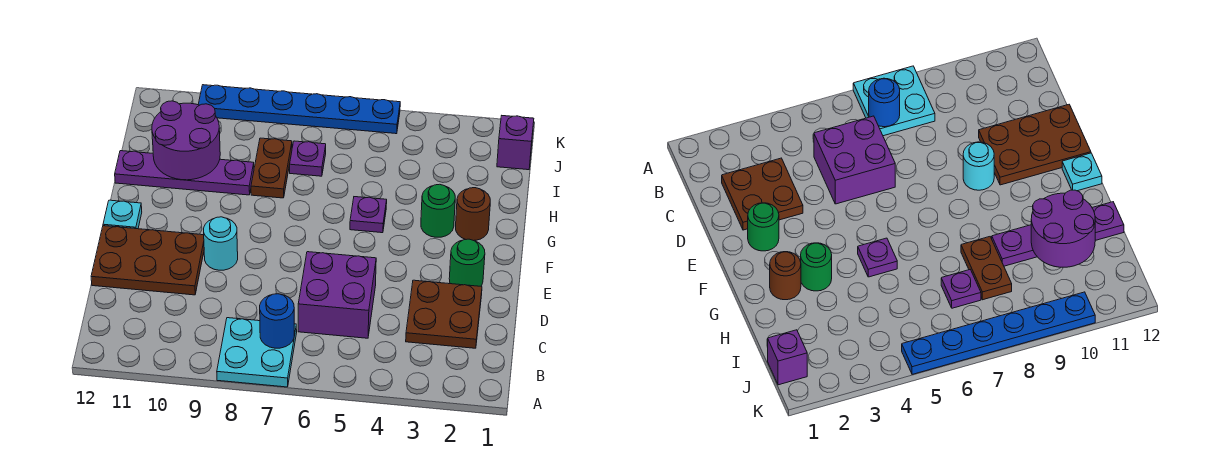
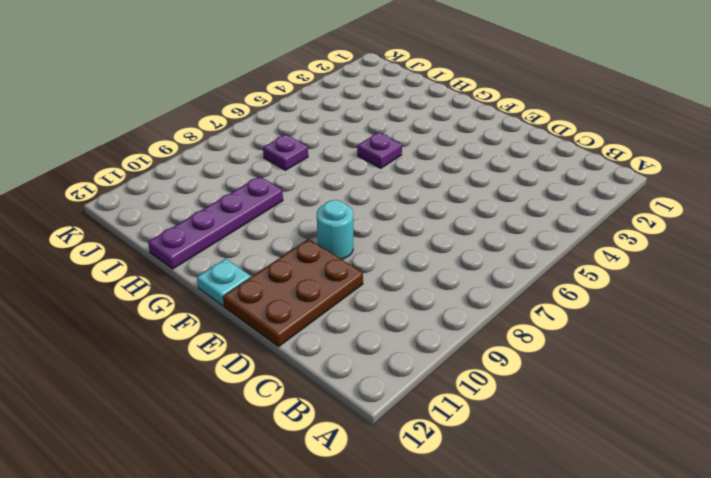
none -> cyan plate A7:B8 level 1
none -> brown plate C2:D3 level 1
none -> purple brick C5:D6 level 1

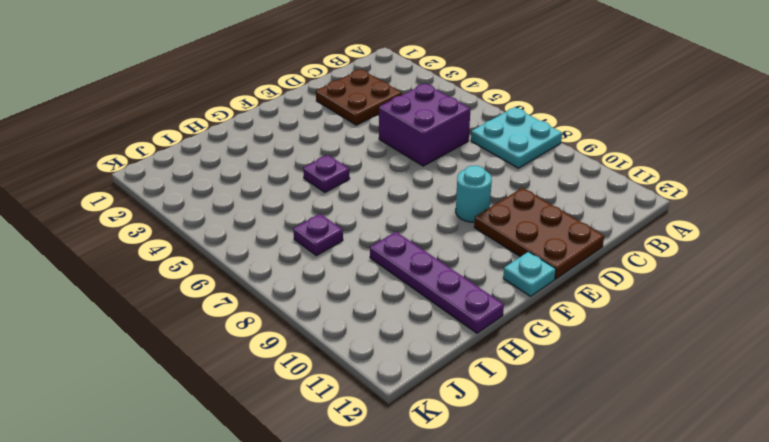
none -> green round brick E2 level 1
none -> brown round brick G2 level 1
none -> green round brick G3 level 1

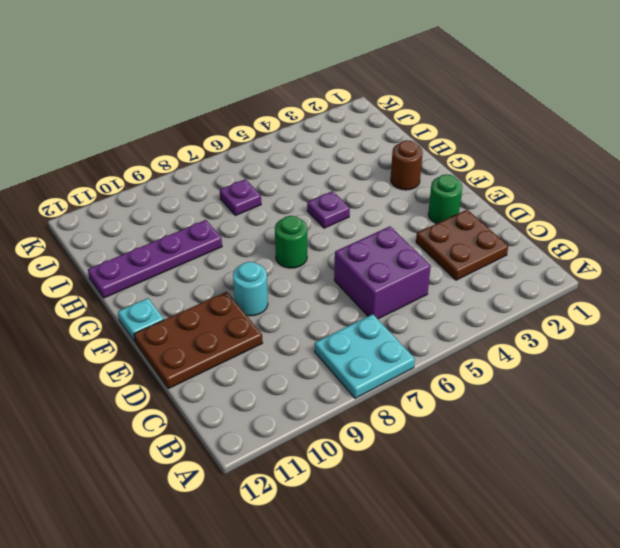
green round brick F7 level 1 -> green round brick G3 level 1
none -> brown plate H8:I8 level 1
none -> purple brick J1 level 1
none -> blue plate K5:K10 level 1

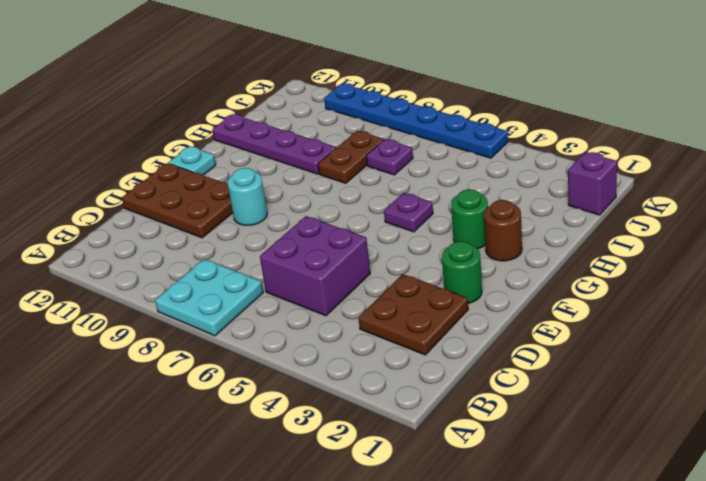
none -> blue round brick B7 level 2
none -> purple round brick H10:I11 level 2

